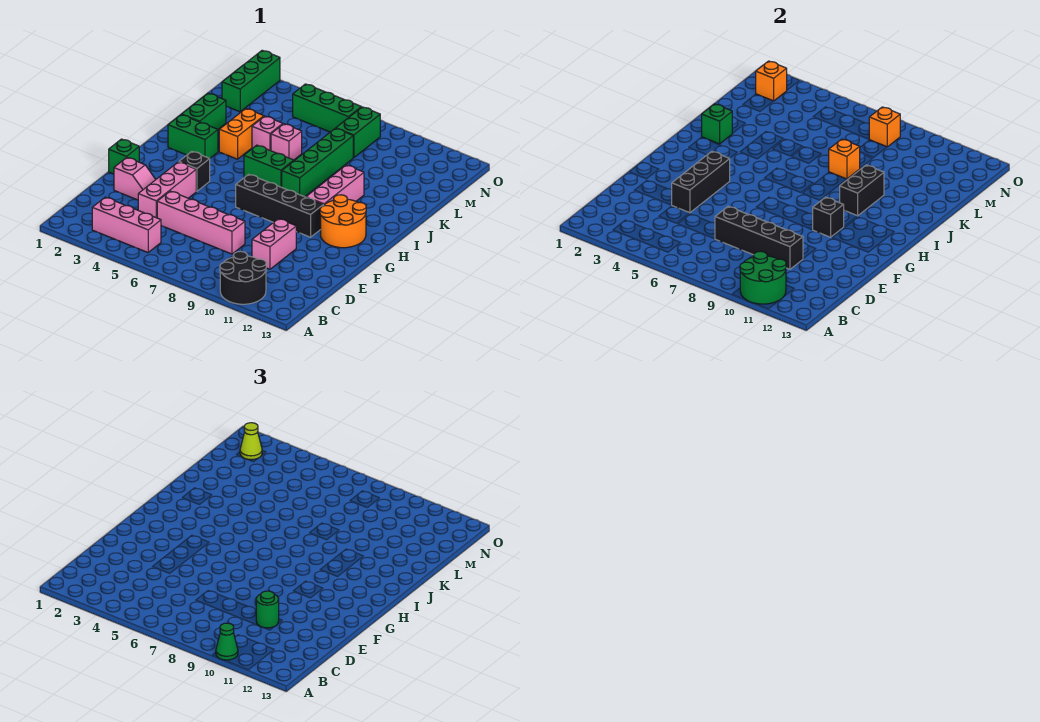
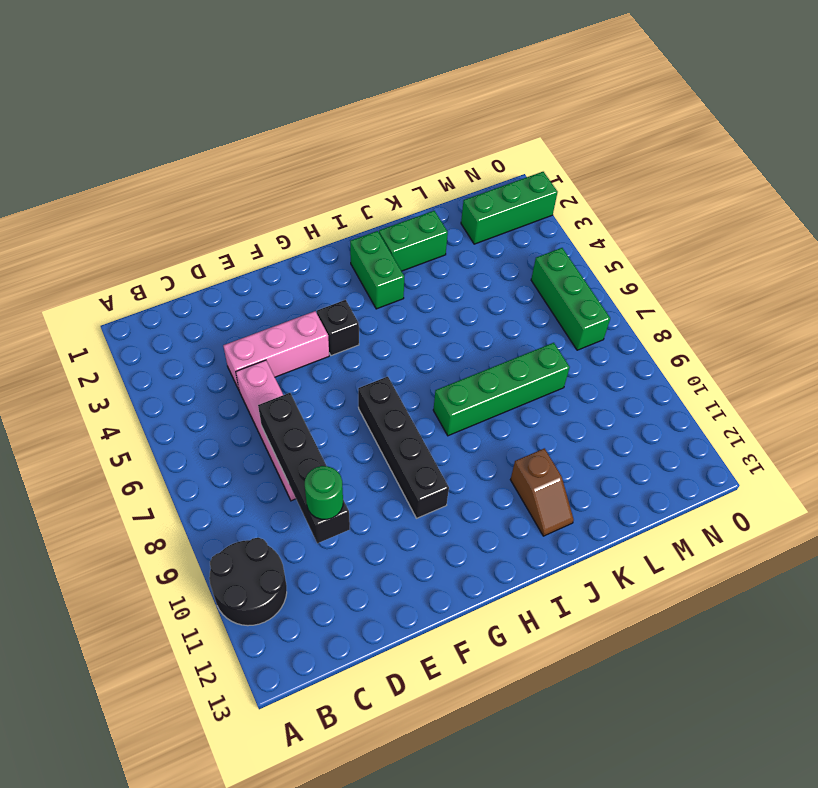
brown slope J11:J12 level 1 top 11 -> none
none -> pink brick B3:B5 level 1
none -> pink brick D10:E10 level 1
none -> pink slope E2:E3 level 1 top 2
none -> green brick F1 level 1

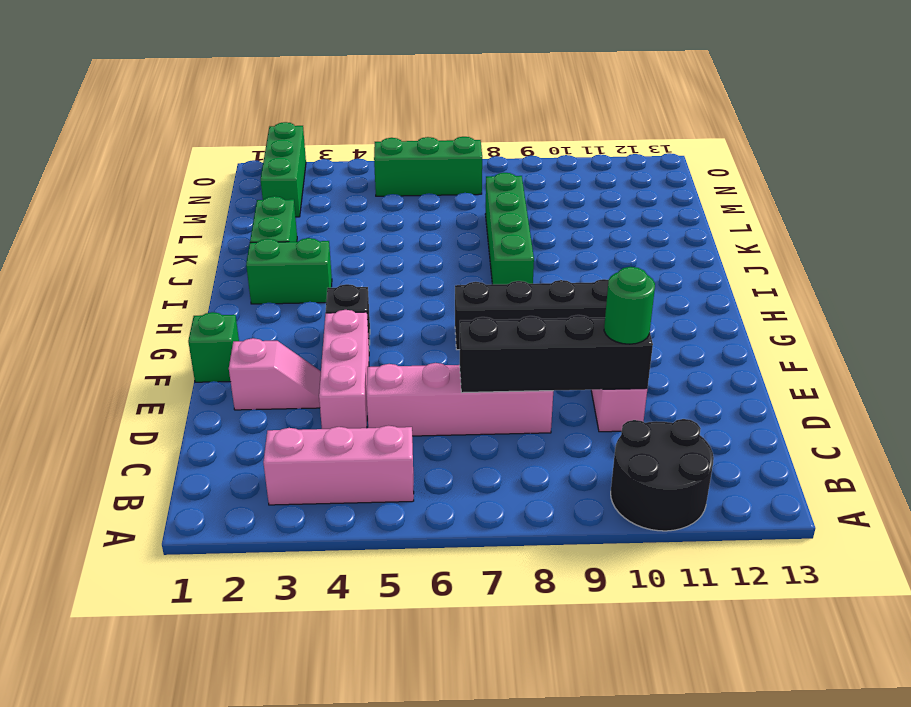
none -> orange round brick G11:H12 level 1
none -> pink brick H10:J10 level 1
none -> green brick I6:I7 level 1
none -> orange brick J4:K4 level 1

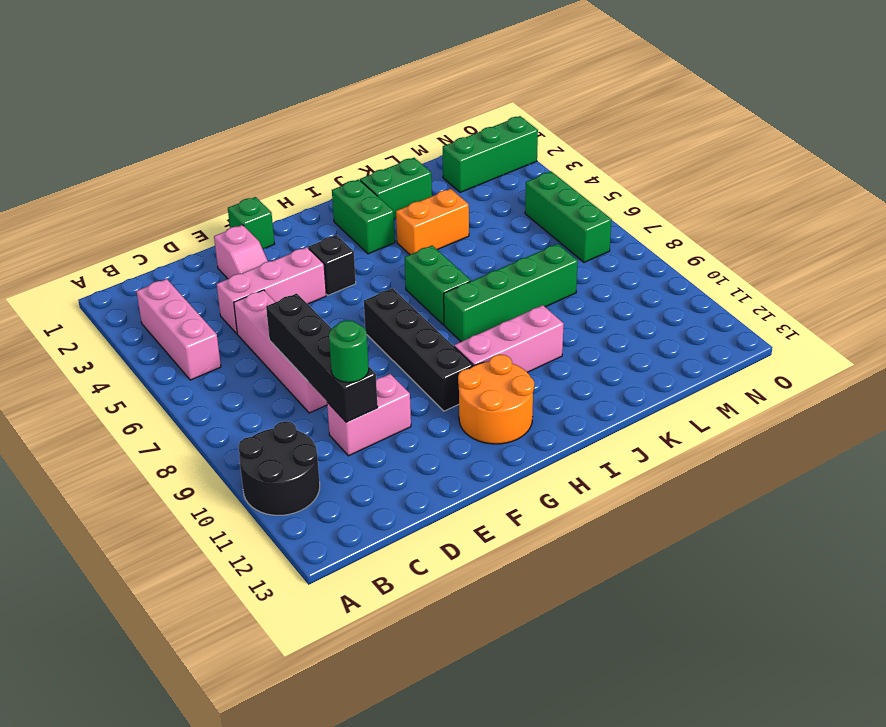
none -> pink brick K5 level 1
none -> pink brick K6 level 1
none -> green brick M8:N8 level 1
none -> green round brick A10:B11 level 2

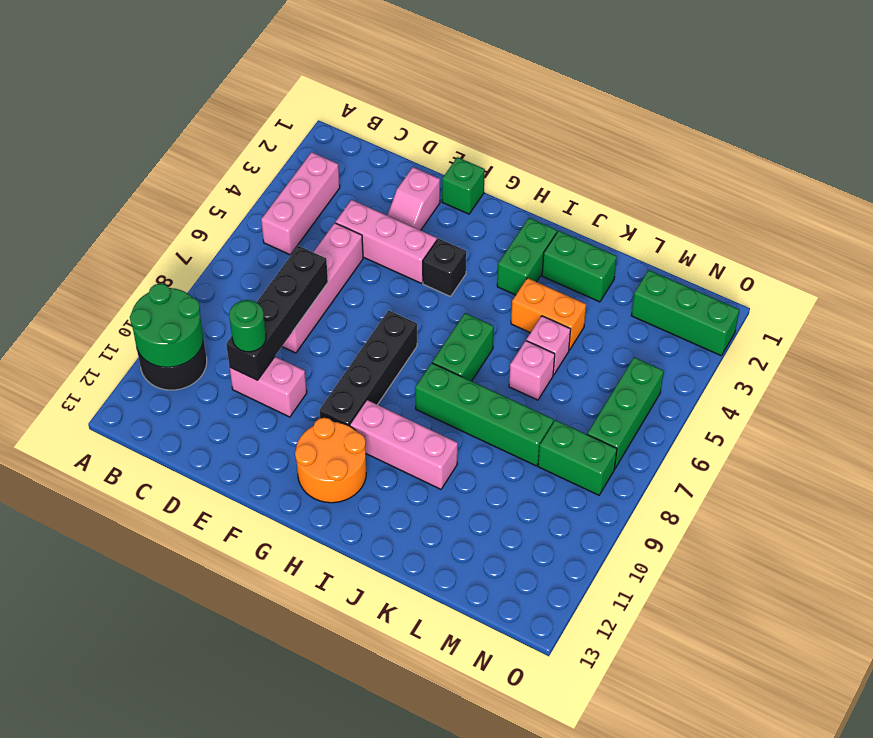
none -> black brick E4:G4 level 2
none -> black brick G10 level 2
none -> black brick I10:J10 level 2
none -> green brick J2 level 2

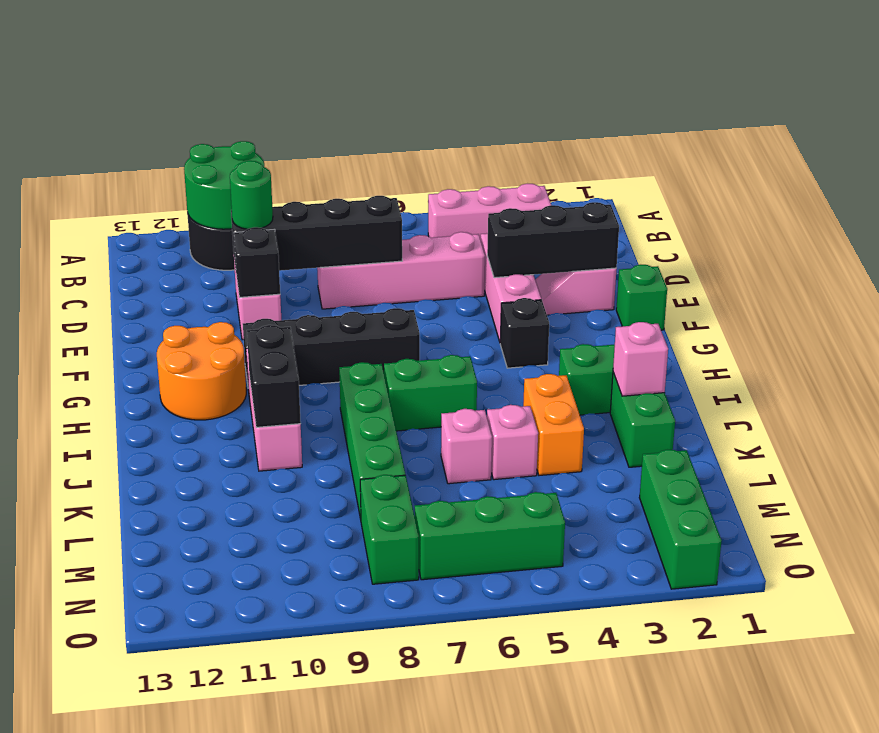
black brick E2:E4 level 2 -> black brick E4:G4 level 2
black brick E10 level 2 -> black brick G10 level 2
pink brick J2 level 2 -> green brick J2 level 2
none -> orange brick K8 level 2
none -> orange brick N2 level 2
none -> orange brick N8 level 2
none -> green cone A10 level 3

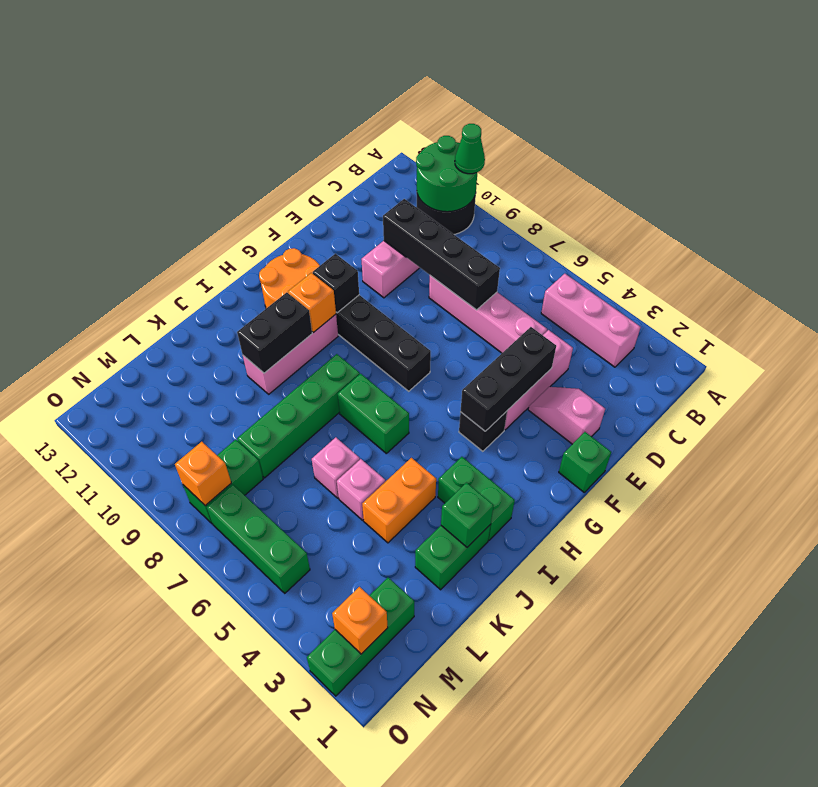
orange brick H10 level 2 -> orange brick K8 level 2
none -> green round brick D10 level 3
none -> lime cone N2 level 3

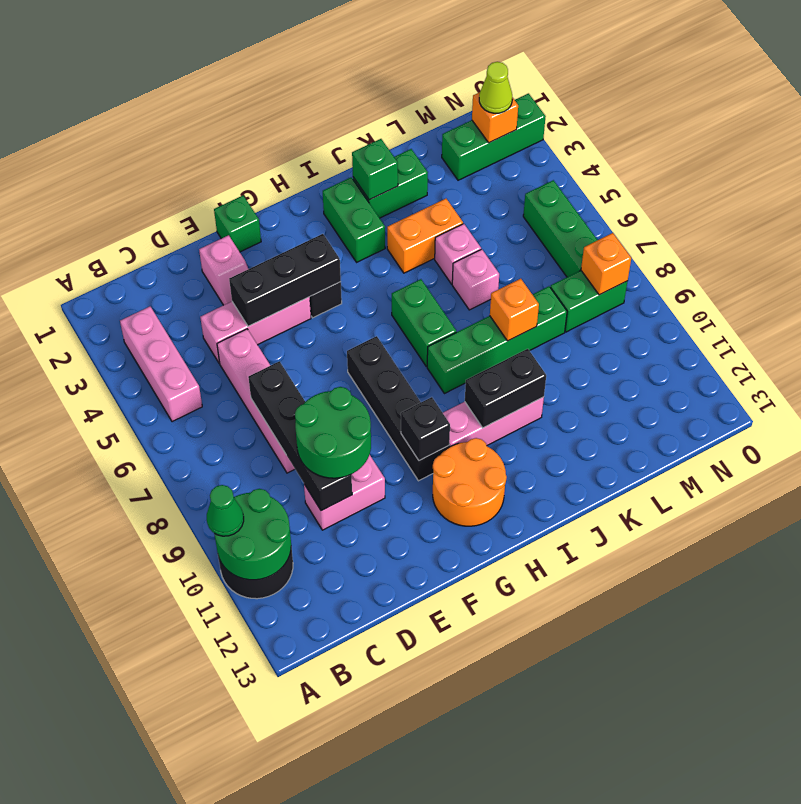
green round brick D9:E10 level 3 -> green round brick D10 level 3

